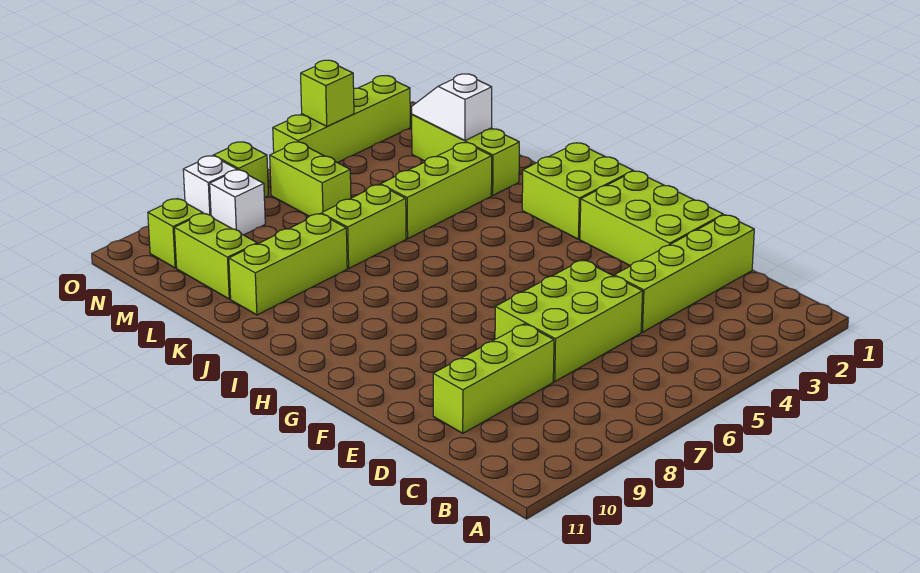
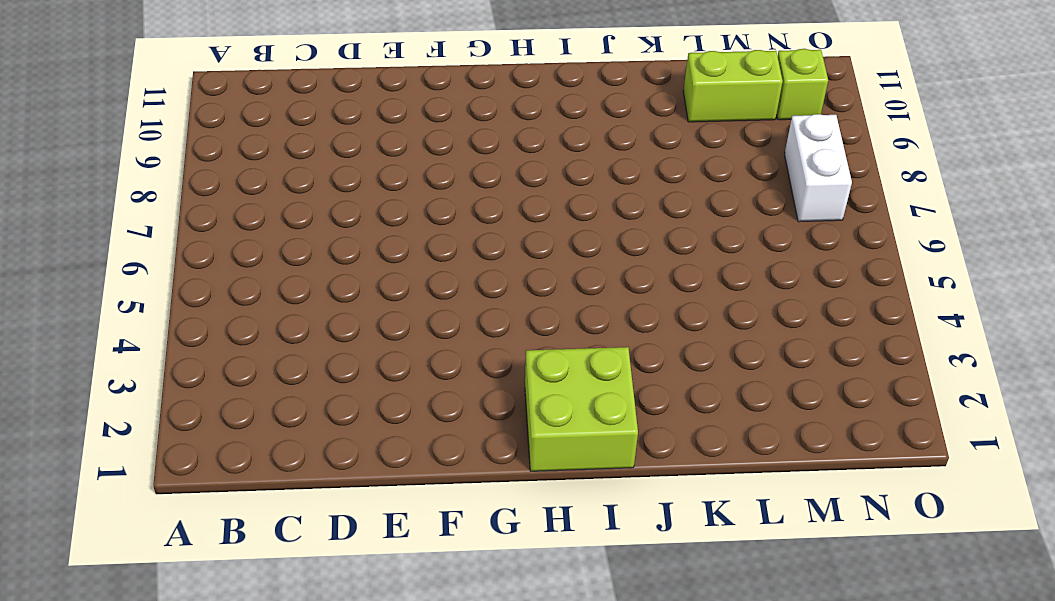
white brick N7:N8 level 1 -> white brick N8 level 1
none -> lime brick D1:D4 level 1
none -> lime brick D5:E7 level 1
none -> lime brick D8:D10 level 1

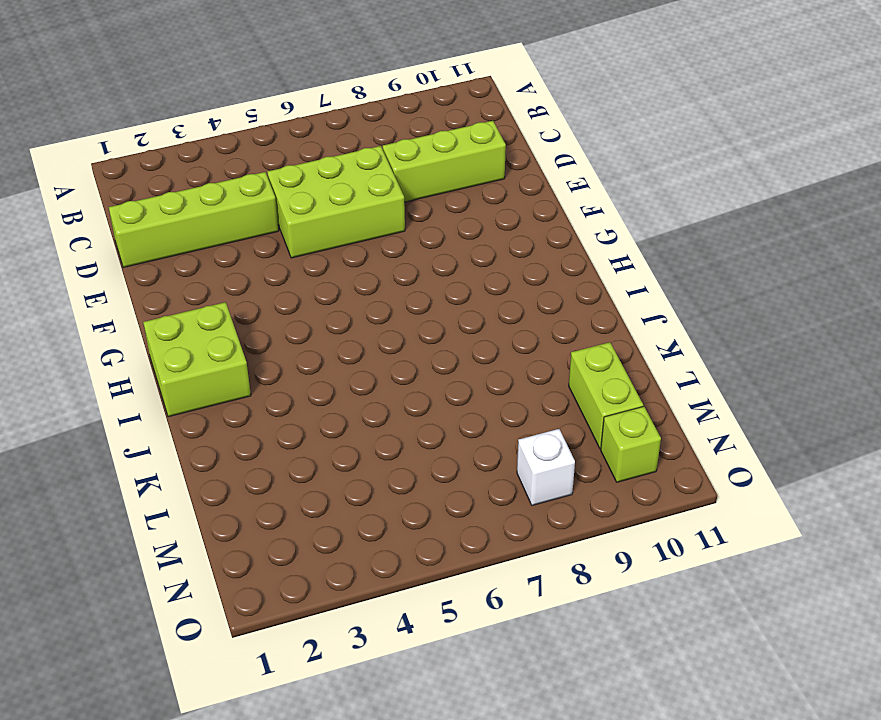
none -> lime brick E1:G2 level 1
none -> lime brick K2:M2 level 1
none -> lime brick K3:K5 level 1

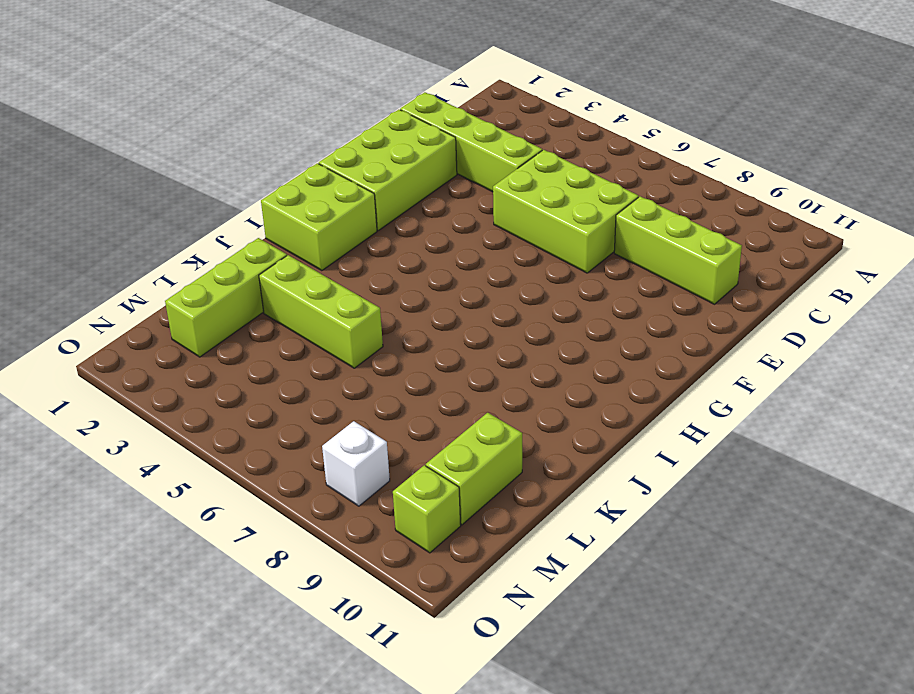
none -> lime brick K6:K7 level 1
none -> lime brick K8:K10 level 1
none -> lime brick M6:N6 level 1

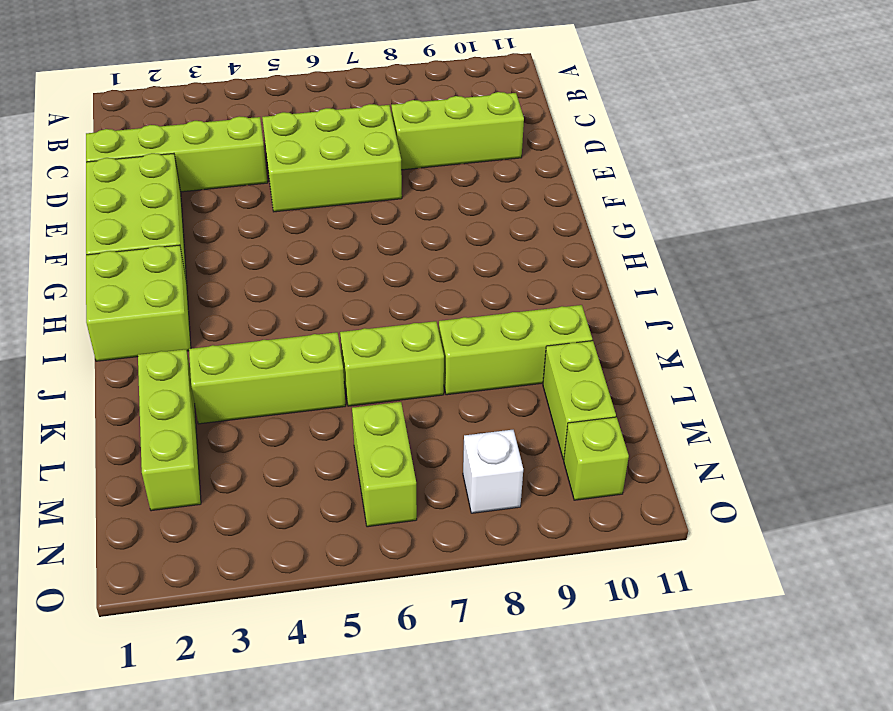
none -> lime brick O2:O5 level 1
none -> lime brick O7 level 1
none -> white brick O8 level 1

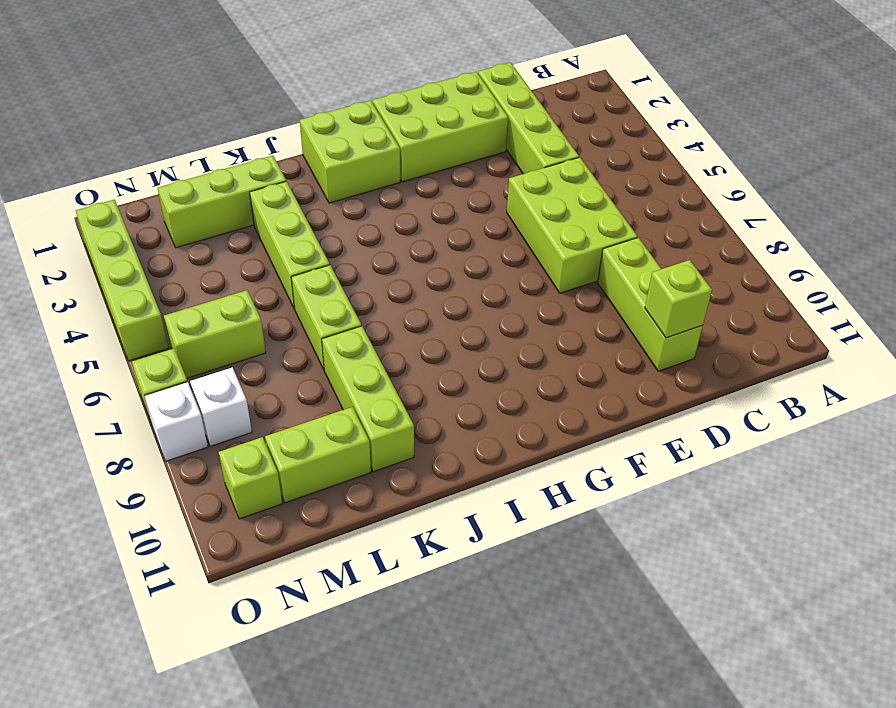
lime brick D10 level 2 -> lime brick O4 level 2
none -> white slope L2:M2 level 2 top L

